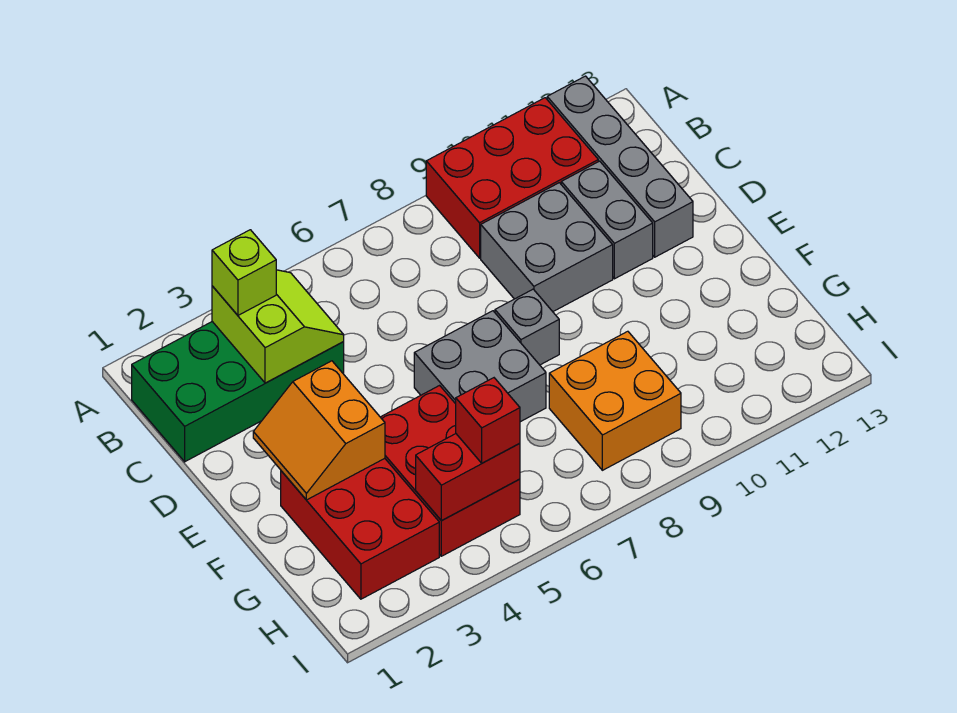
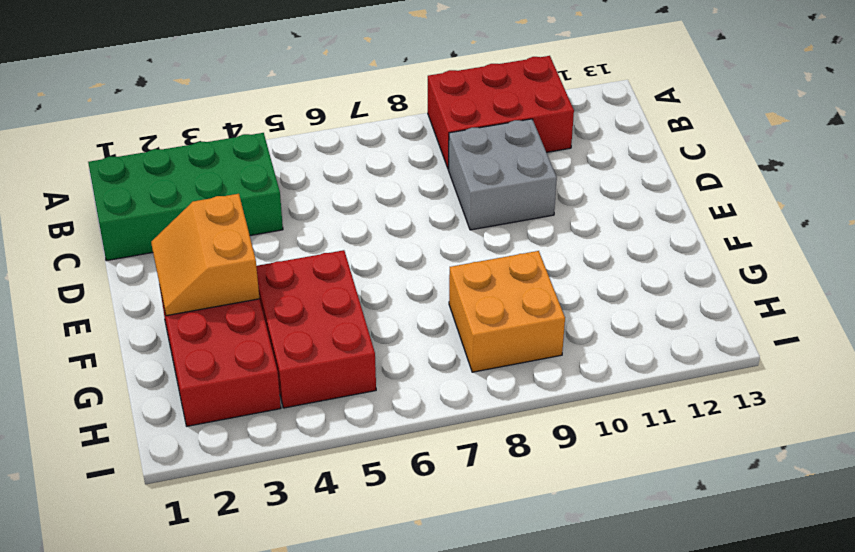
none -> grey brick A12:D12 level 1
none -> grey brick C11:D11 level 1
none -> grey brick E6:F7 level 1

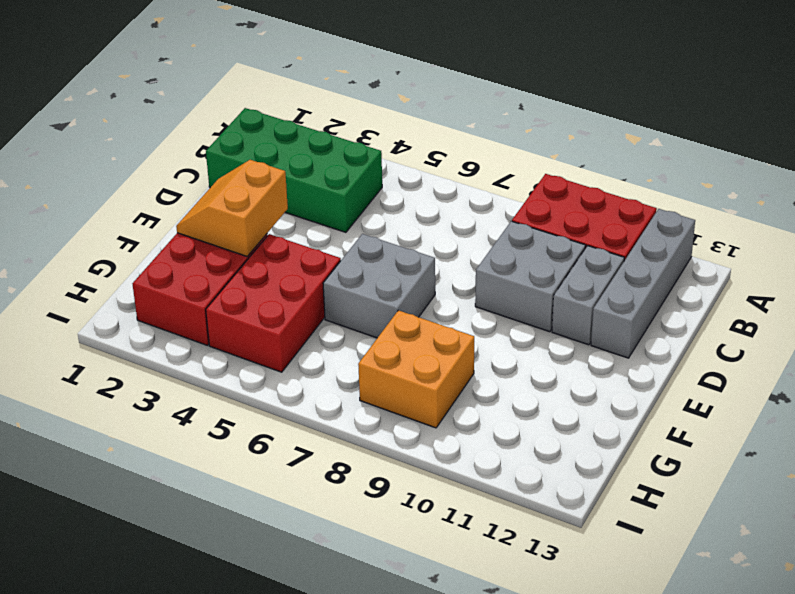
none -> grey brick E8 level 1
none -> lime slope B3:C4 level 2 top 3
none -> red brick H4:H5 level 2

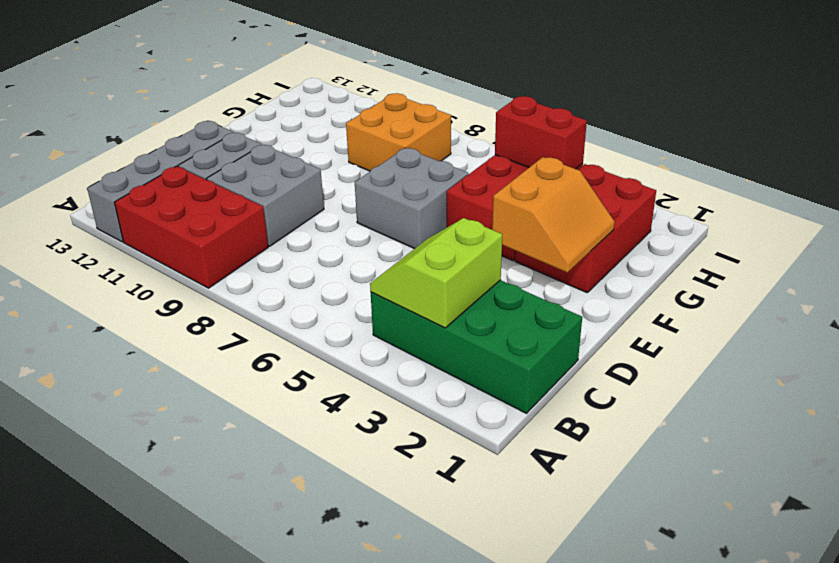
none -> grey brick E8 level 1
none -> lime brick B3 level 3
none -> red brick H5 level 3

